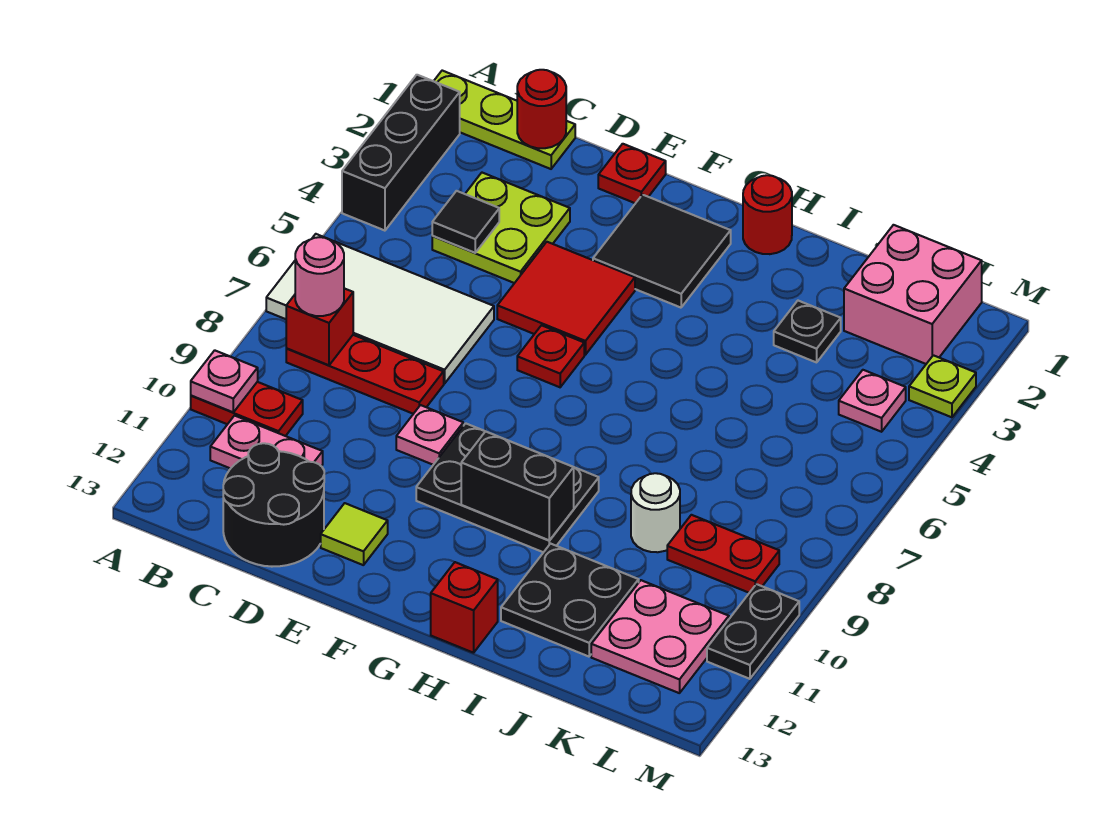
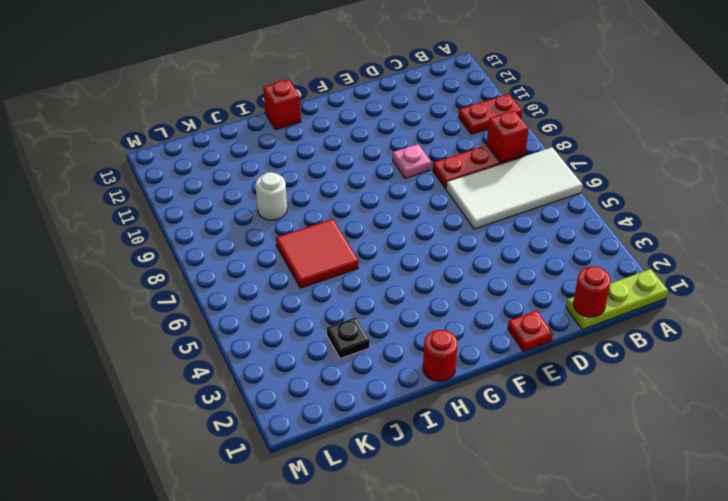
red tile I6:J7 level 1 -> red tile E4:F5 level 1
none -> black brick A2:A4 level 1
none -> pink plate B11:C11 level 1
none -> lime plate C3:D4 level 1
none -> black round brick C12:D13 level 1

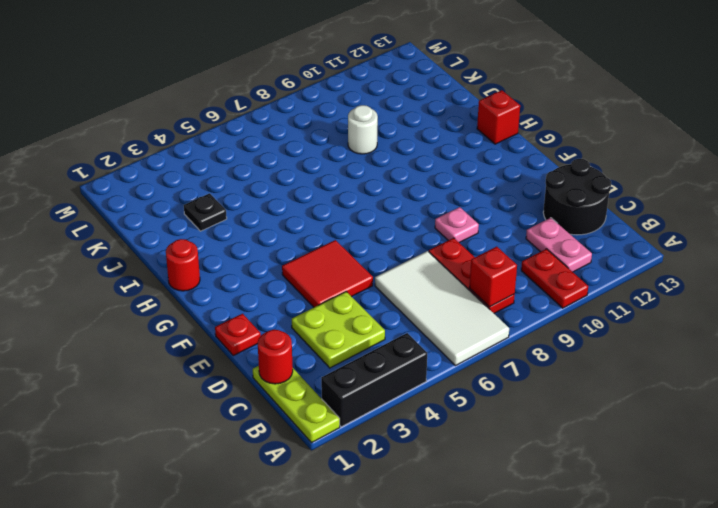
none -> lime tile E12 level 1
none -> black tile F2:G3 level 1
none -> red plate F6 level 1
none -> black plate F9:H10 level 1

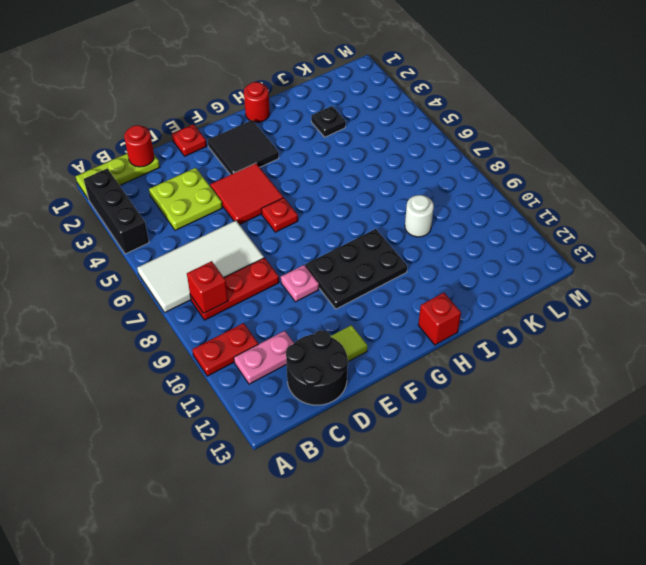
none -> black plate I11:J12 level 1
none -> pink brick K1:L2 level 1
none -> red plate K9:L9 level 1
none -> pink plate K11:L12 level 1

